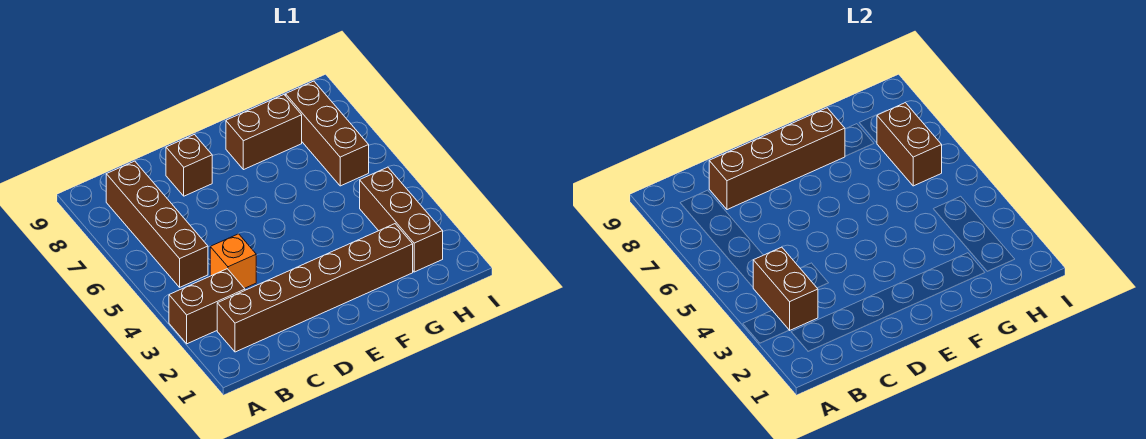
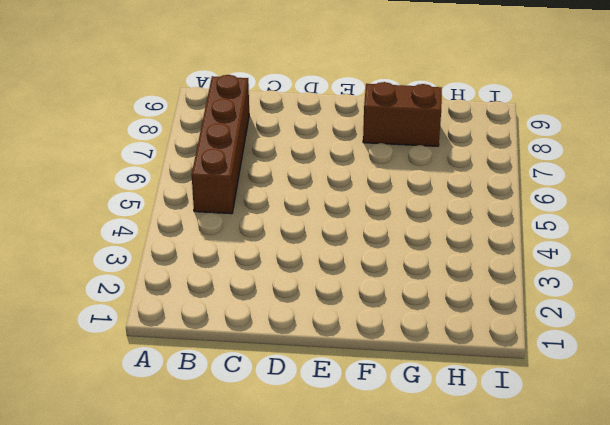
none -> brown brick A3:B3 level 1
none -> brown brick B2:G2 level 1

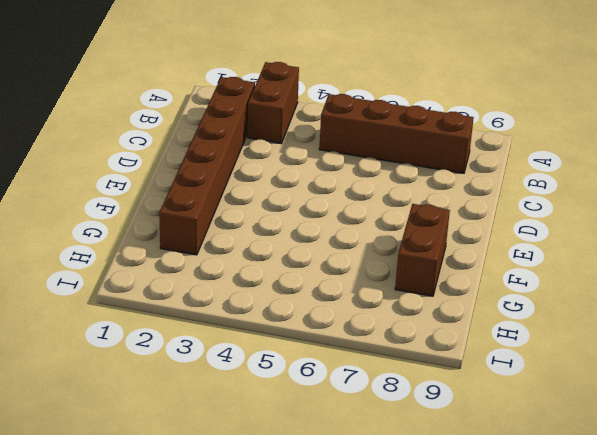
none -> orange brick C4 level 1
none -> brown brick D8 level 1

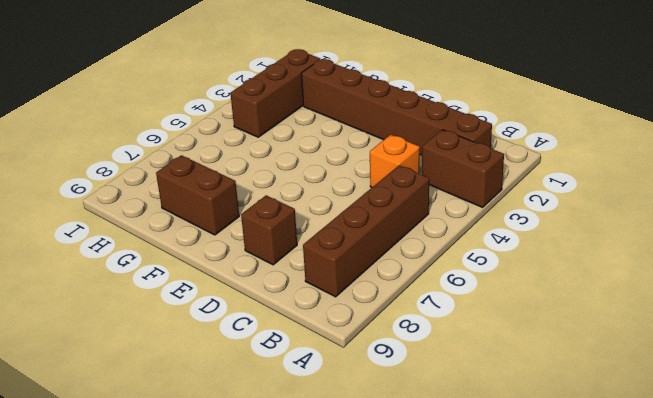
none -> brown brick H6:H8 level 1
none -> brown brick B3:B4 level 2

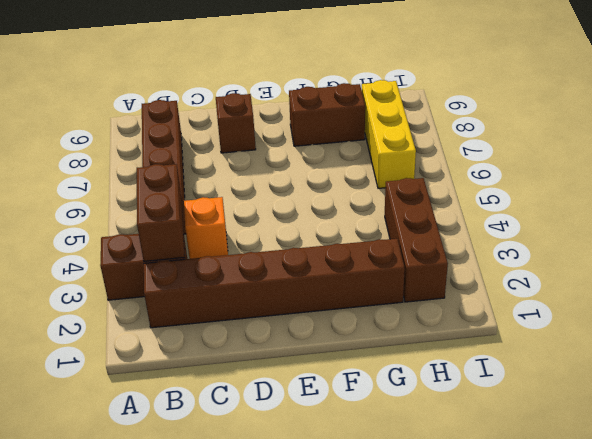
yellow brick H6:H8 level 1 -> brown brick H6:H8 level 1
none -> brown brick C8:F8 level 2
none -> brown brick H6:H7 level 2

